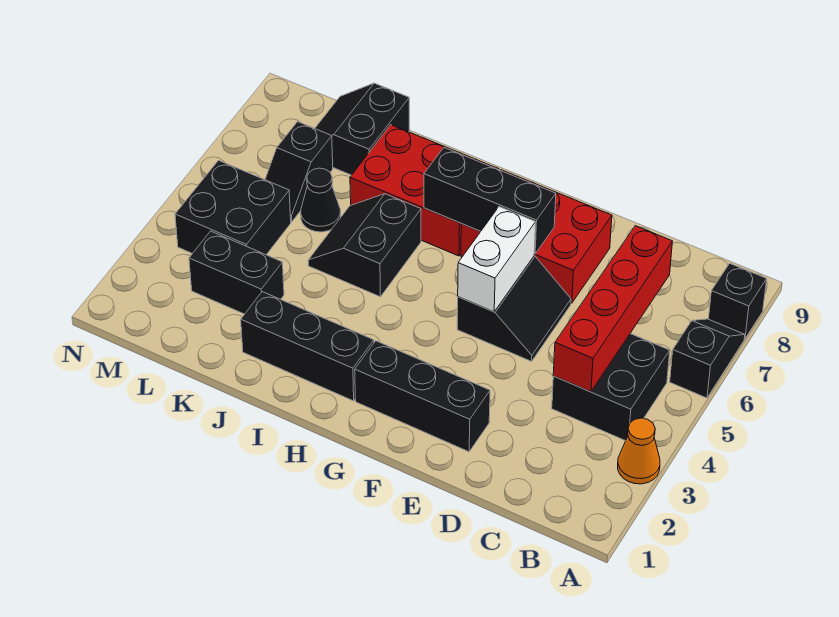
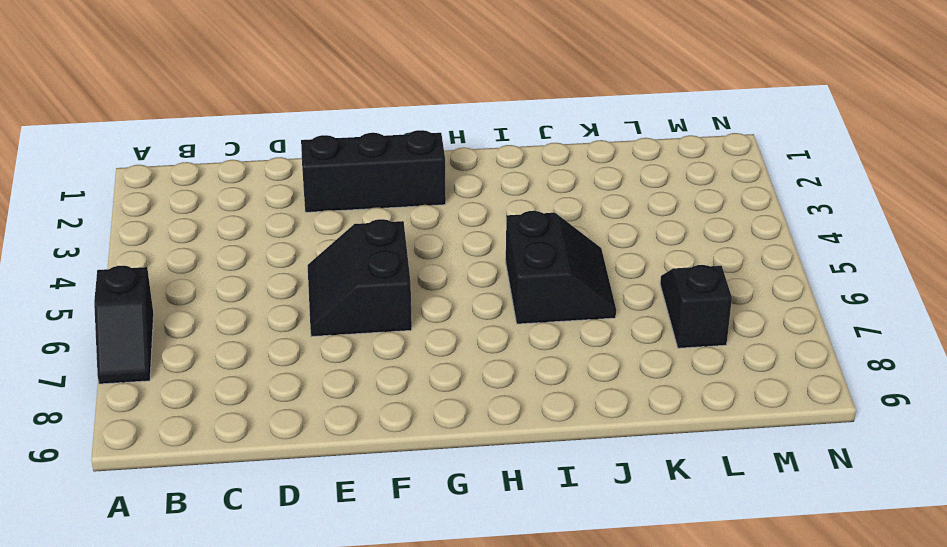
none -> orange cone A3 level 1
none -> black brick A8 level 1
none -> black brick B4:C5 level 1

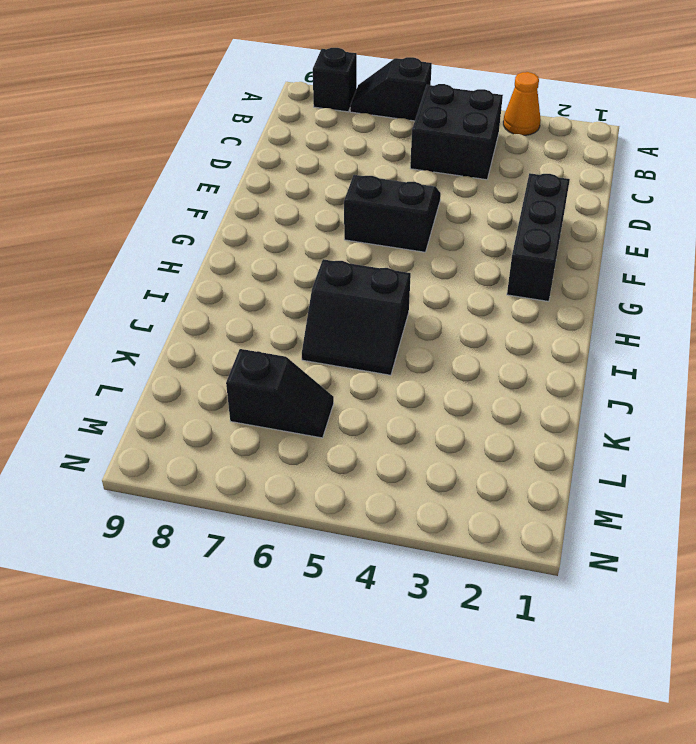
none -> red brick E7:G8 level 1
none -> black brick H2:J2 level 1
none -> red brick H7:J8 level 1

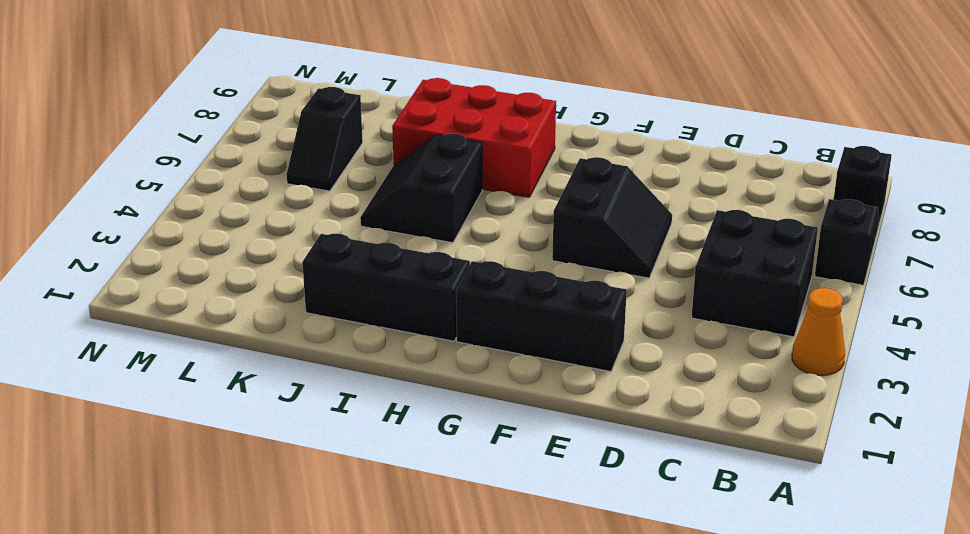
none -> red brick E7:G8 level 1
none -> black brick K3:L3 level 1
none -> black cone K6 level 1

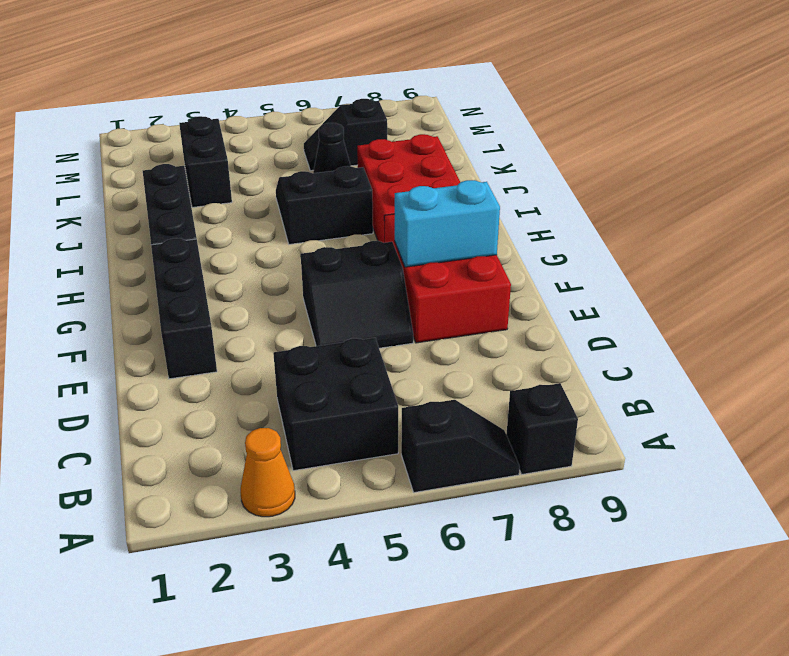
cyan brick F7:F8 level 2 -> black brick F7:H7 level 2
none -> black slope K8:L9 level 1 top K
none -> black brick L4:M5 level 1
none -> red brick C4:C7 level 2

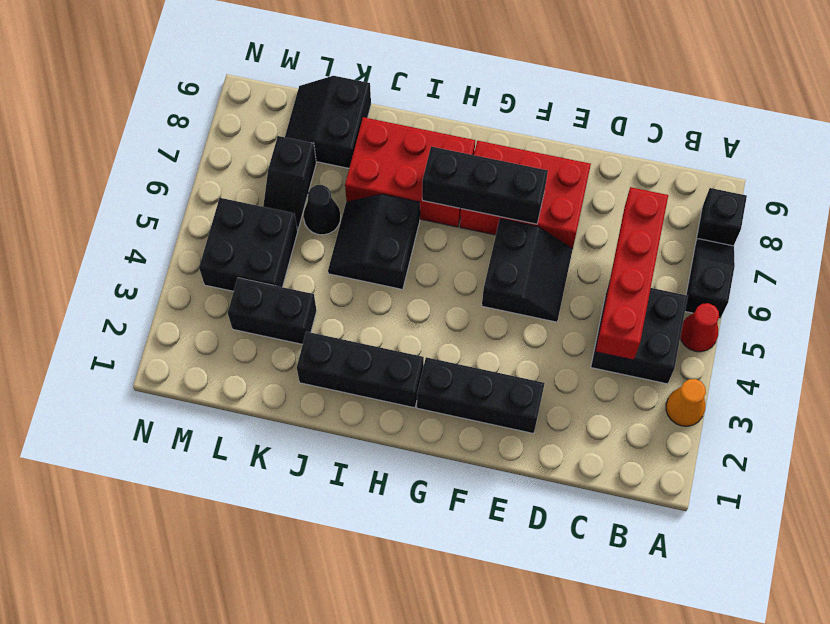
red cone A5 level 1 -> none
none -> white brick F5:F6 level 2

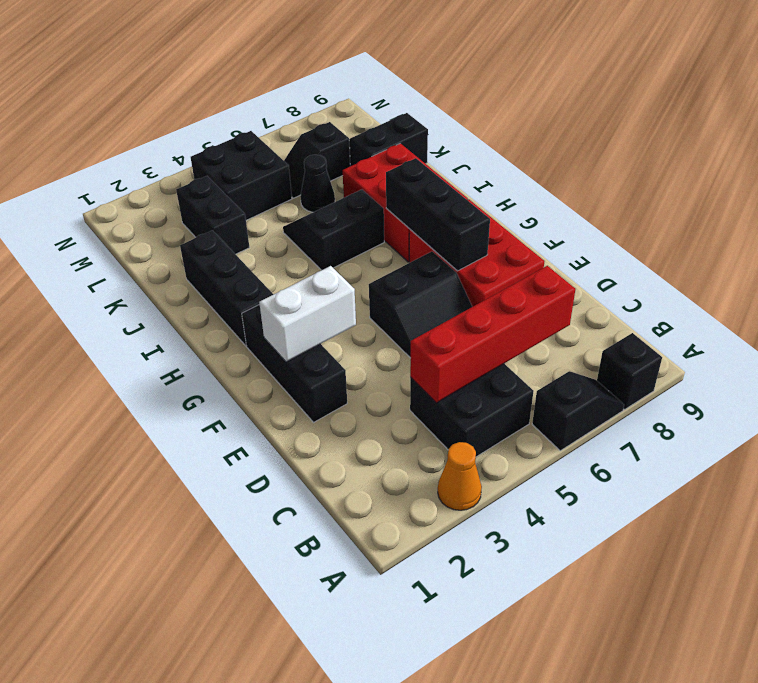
white brick F2:F3 level 2 -> white brick F5:F6 level 2

